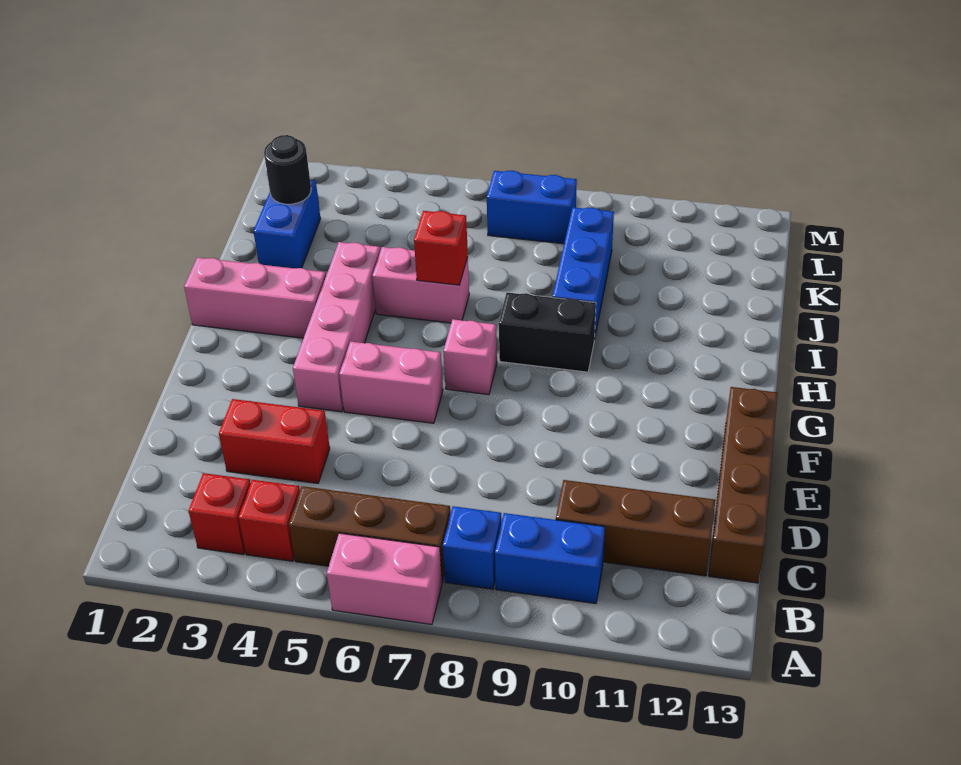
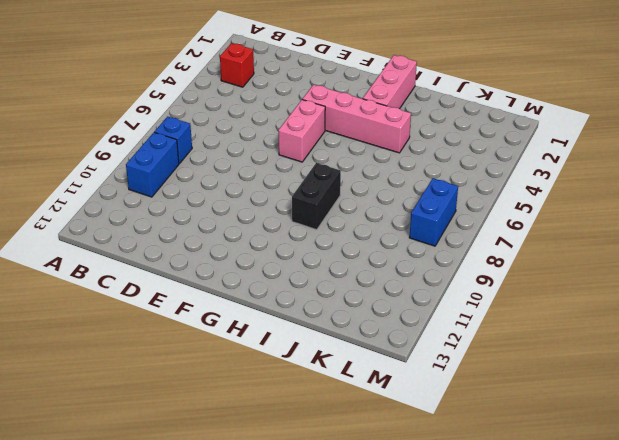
none -> pink brick A6:A7 level 1
none -> red brick B4 level 1
none -> brown brick B5:B7 level 1

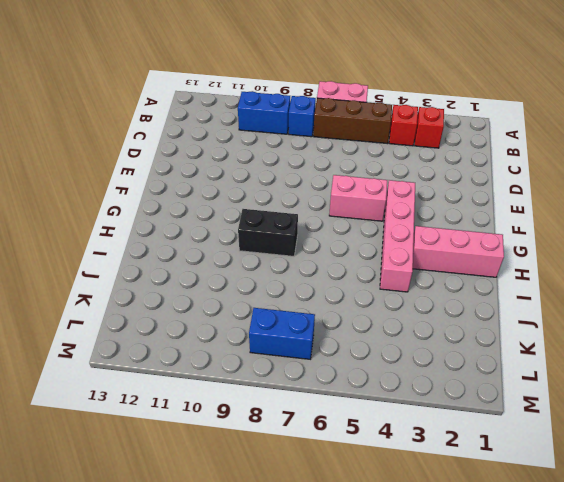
none -> brown brick C10:C12 level 1
none -> brown brick C13:F13 level 1
none -> red brick D3:D4 level 1

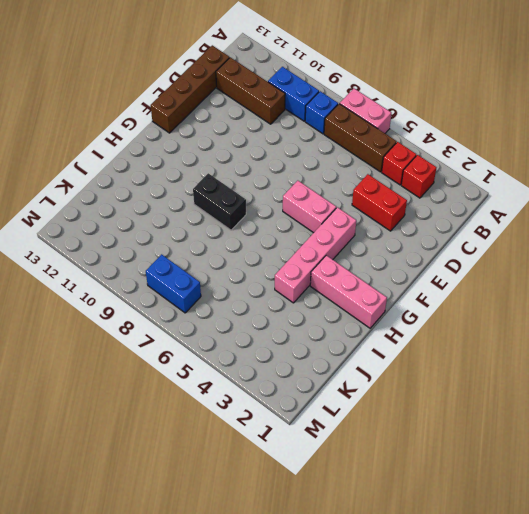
none -> pink brick G7 level 1
none -> pink brick I5:I6 level 1
none -> blue brick I9:K9 level 1

